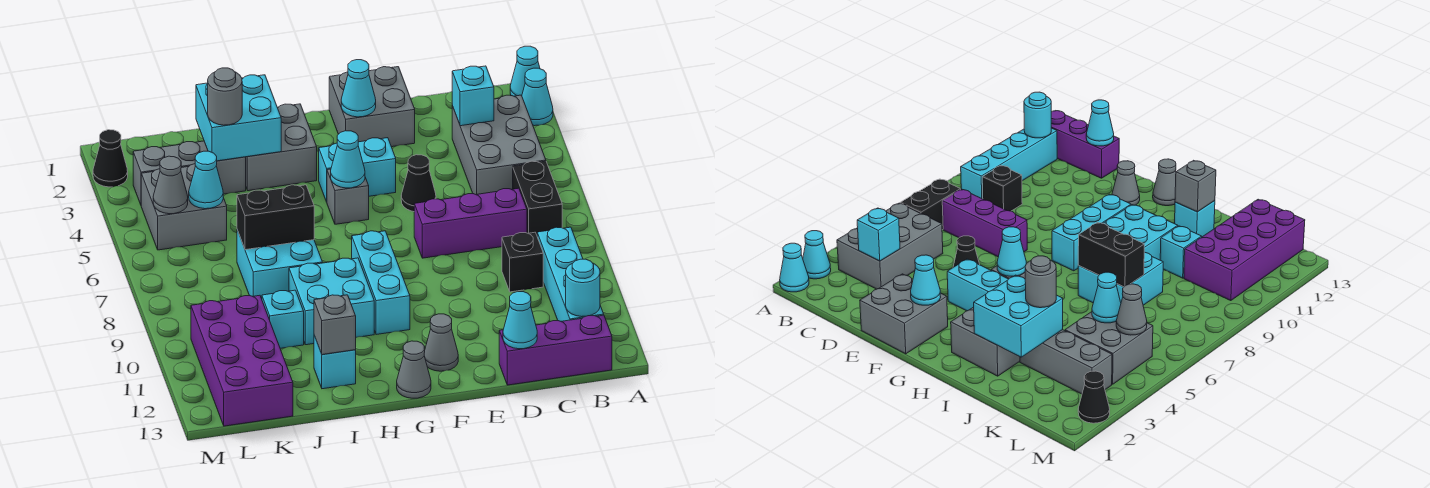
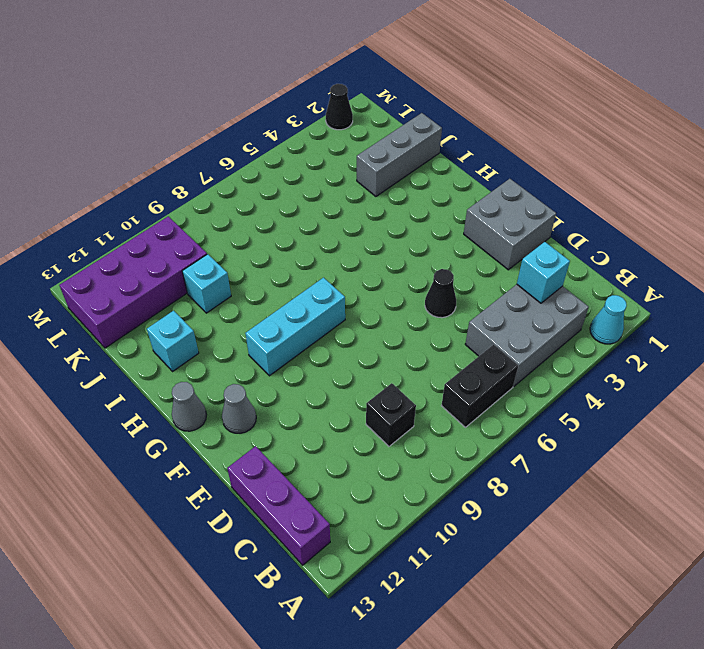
grey brick J1:J3 level 1 -> grey brick J3:L3 level 1
none -> cyan cone A1 level 1
none -> cyan brick B9:B12 level 1
none -> purple brick C7:E7 level 1
none -> cyan brick F4:G4 level 1

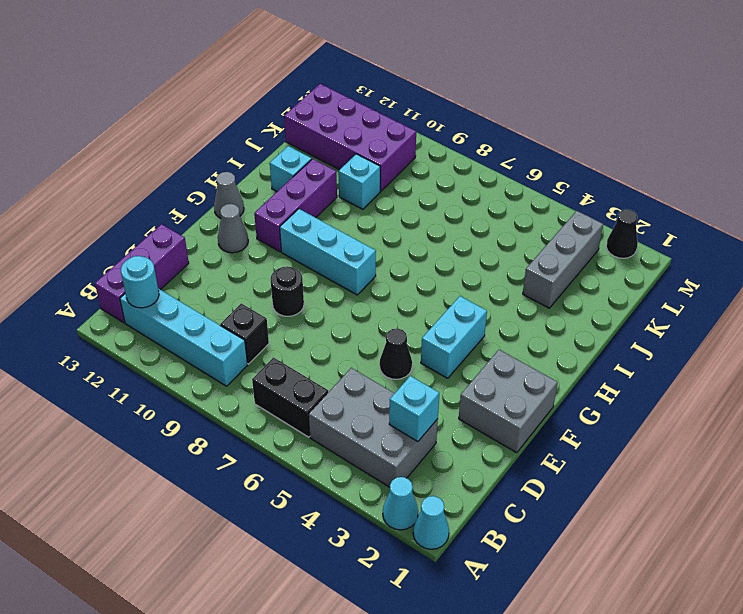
black round brick E9 level 1 -> none
purple brick G11:I11 level 1 -> purple brick C7:E7 level 1
none -> grey brick G5 level 1
none -> grey brick H2:I3 level 1
none -> cyan brick H9:I10 level 1
none -> cyan brick I7:J8 level 1

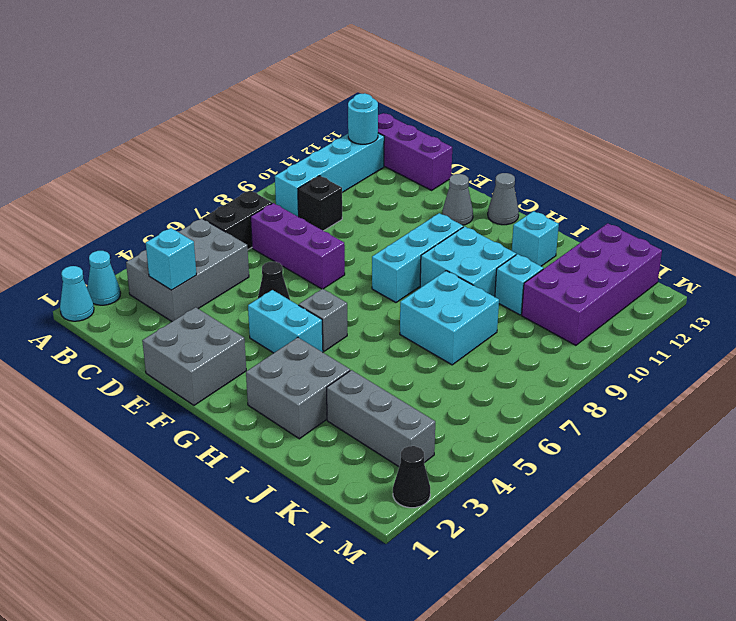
none -> grey brick K4:L5 level 1
none -> cyan cone D13 level 2
none -> cyan cone F2 level 2
none -> cyan cone G5 level 2

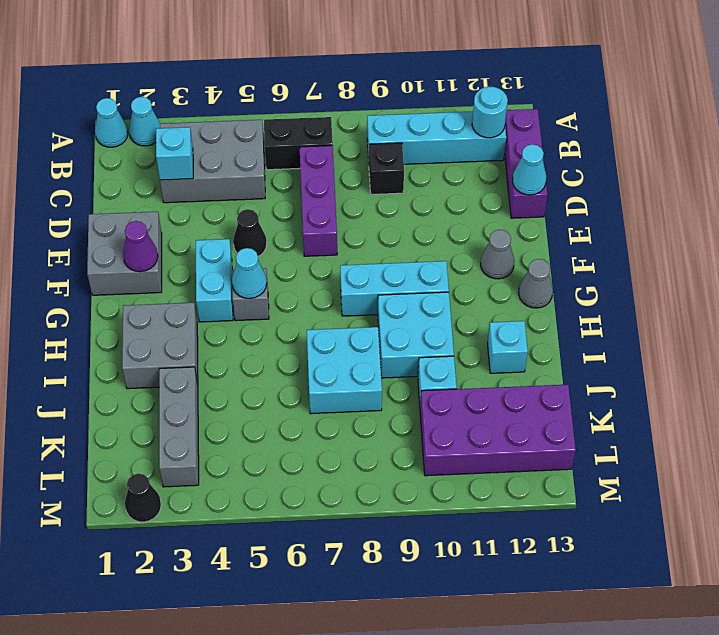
purple cone F2 level 2 -> cyan cone F2 level 2
none -> grey brick K4:L5 level 1
none -> cyan brick I2:J3 level 2
none -> black brick I7:J7 level 2
none -> grey brick I12 level 2

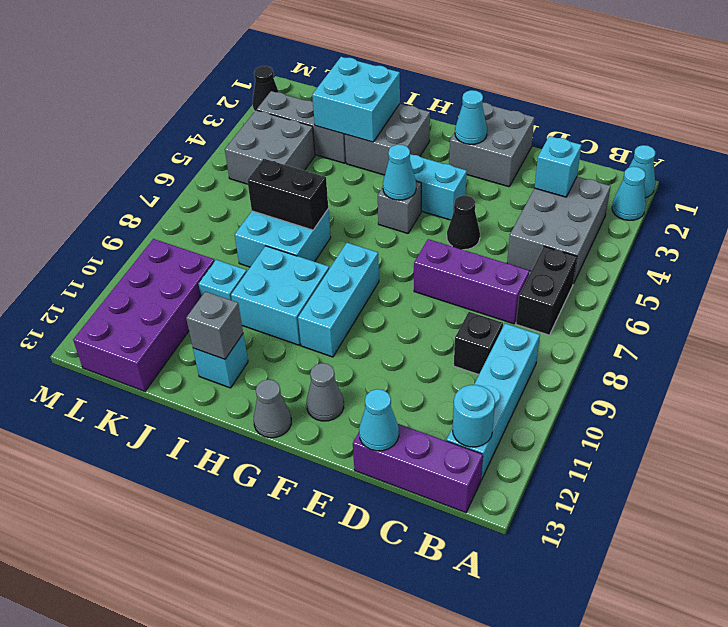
none -> cyan cone K5 level 2
none -> grey cone L5 level 2
none -> grey round brick J3 level 3

